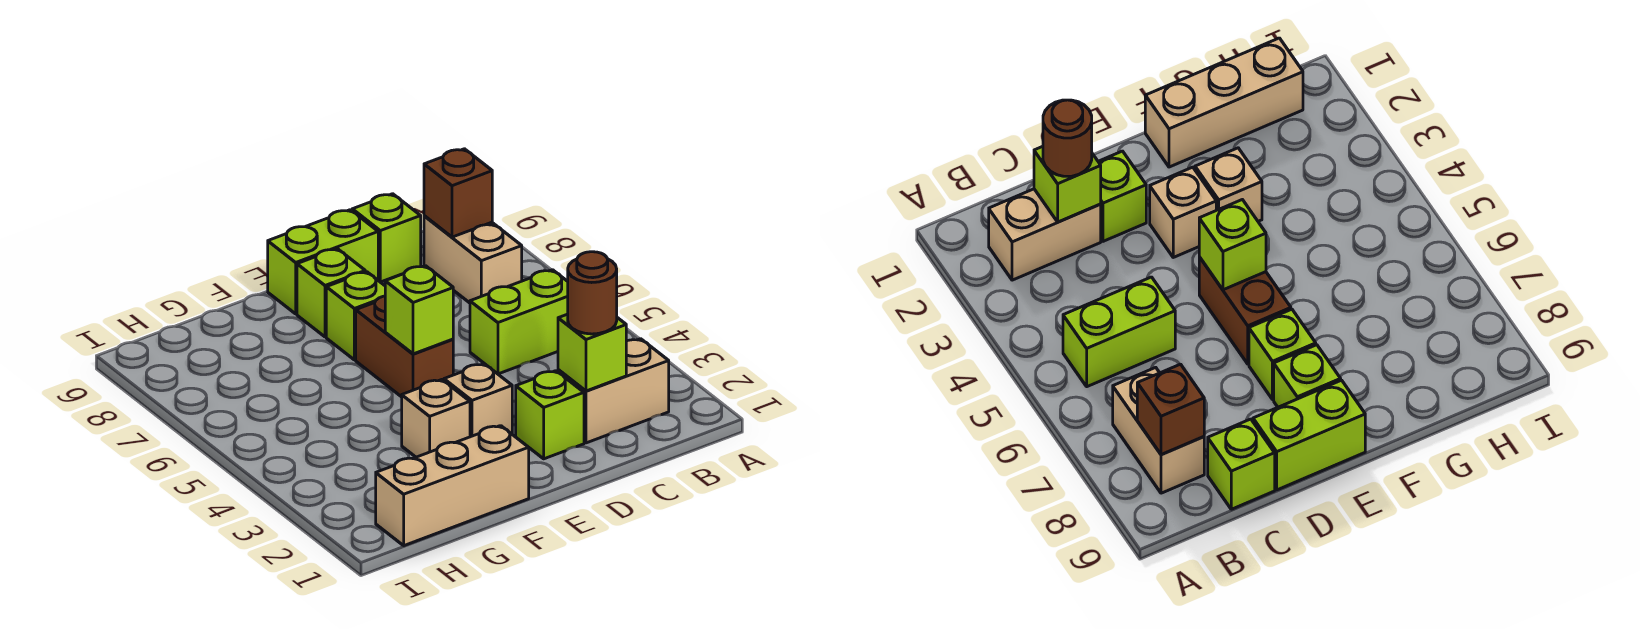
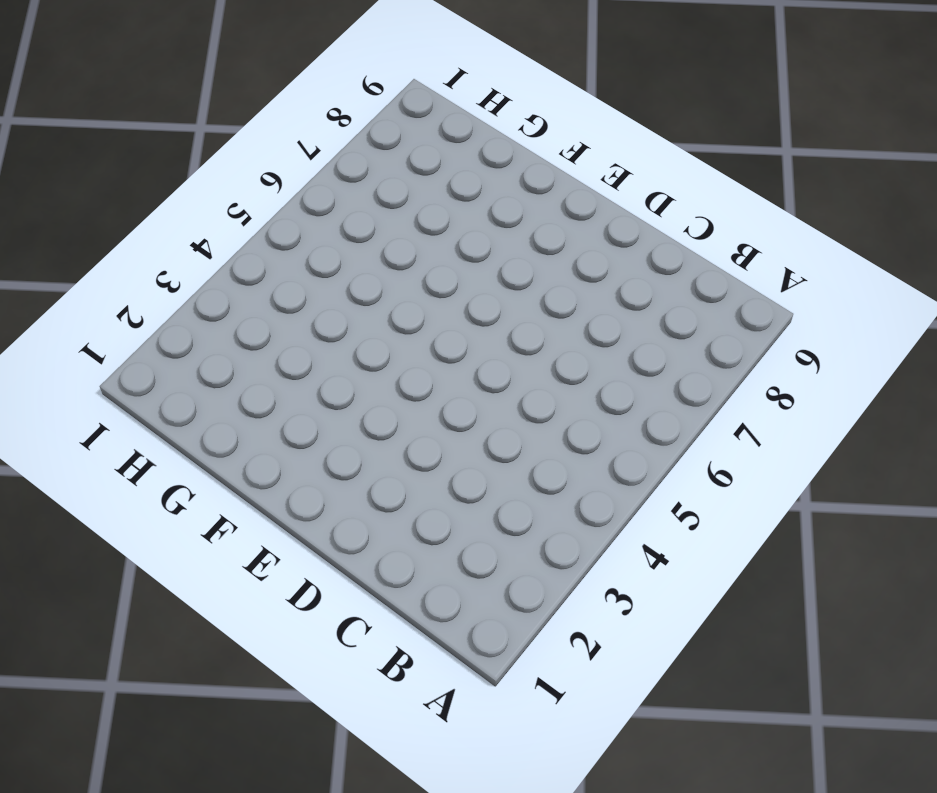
none -> tan brick B2:C2 level 1
none -> lime brick B5:C5 level 1
none -> tan brick B7:B8 level 1

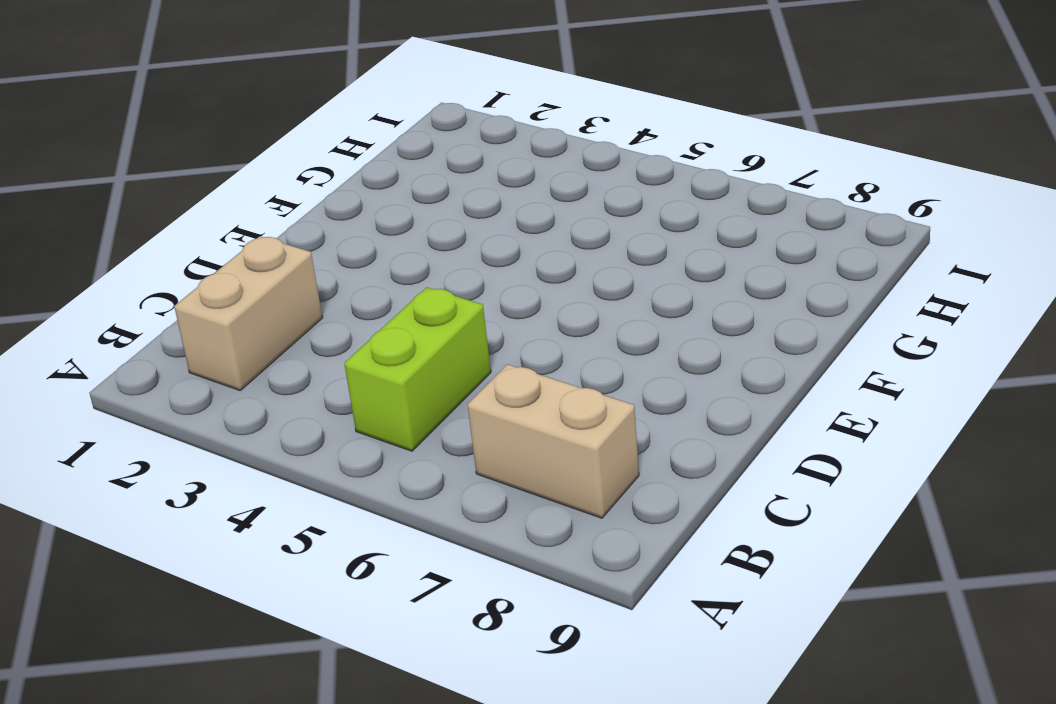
none -> lime brick C9 level 1
none -> lime brick D2 level 1
none -> lime brick D9:E9 level 1

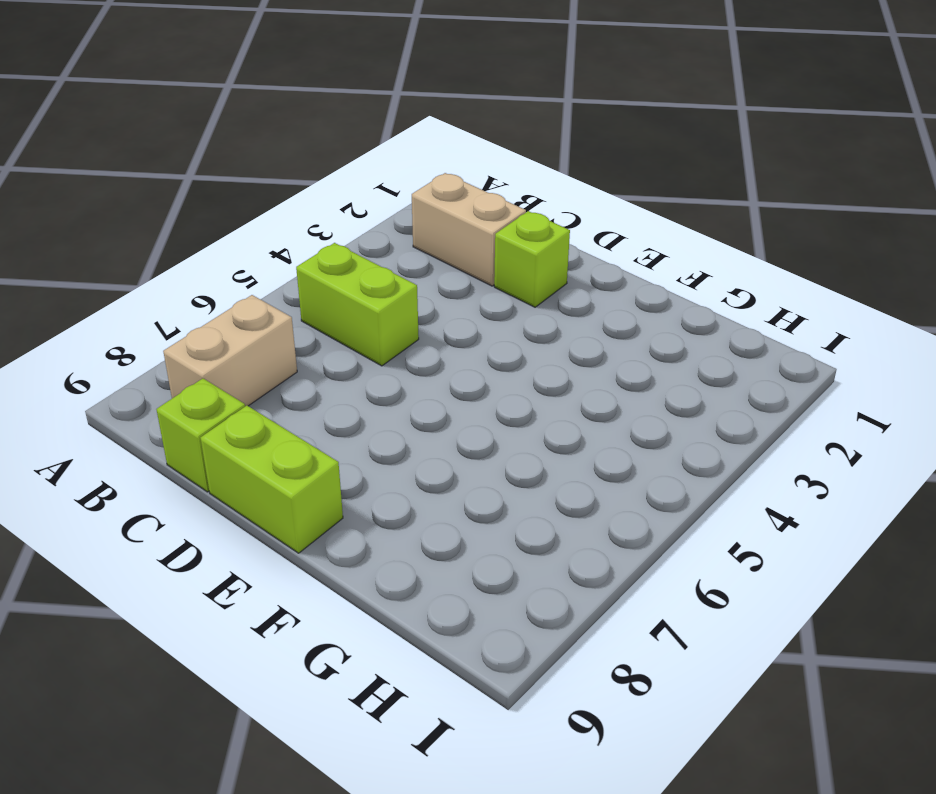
none -> tan brick E3 level 1
none -> brown brick E5:E6 level 1
none -> lime brick E7 level 1

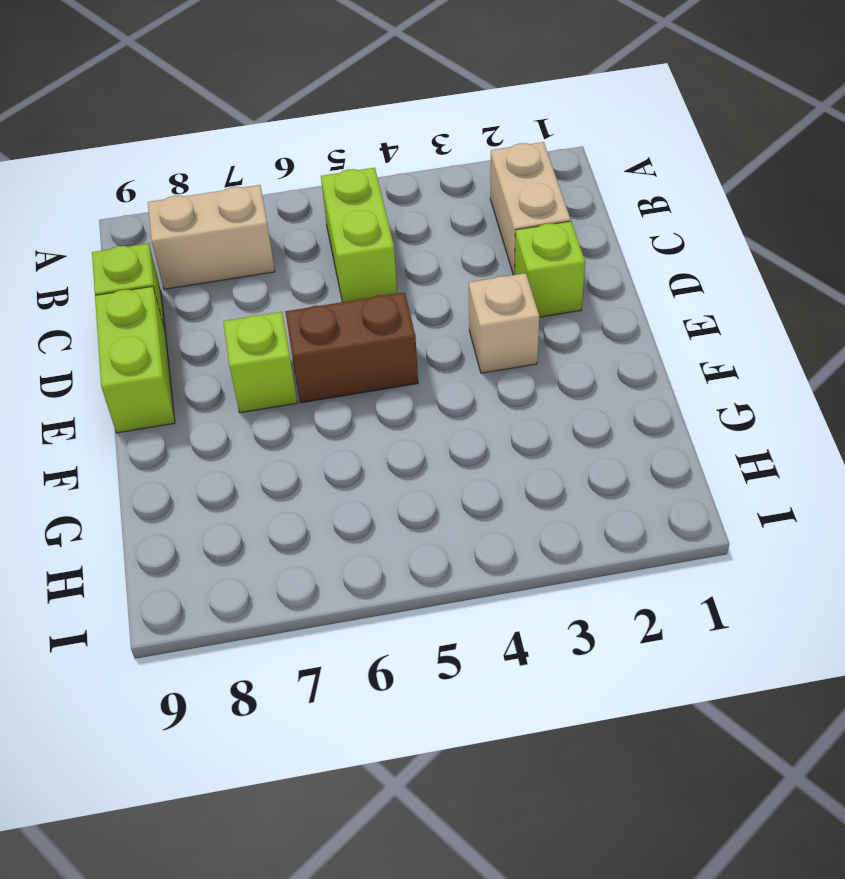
none -> lime brick E8 level 1
none -> tan brick F1:H1 level 1
none -> tan brick F3 level 1

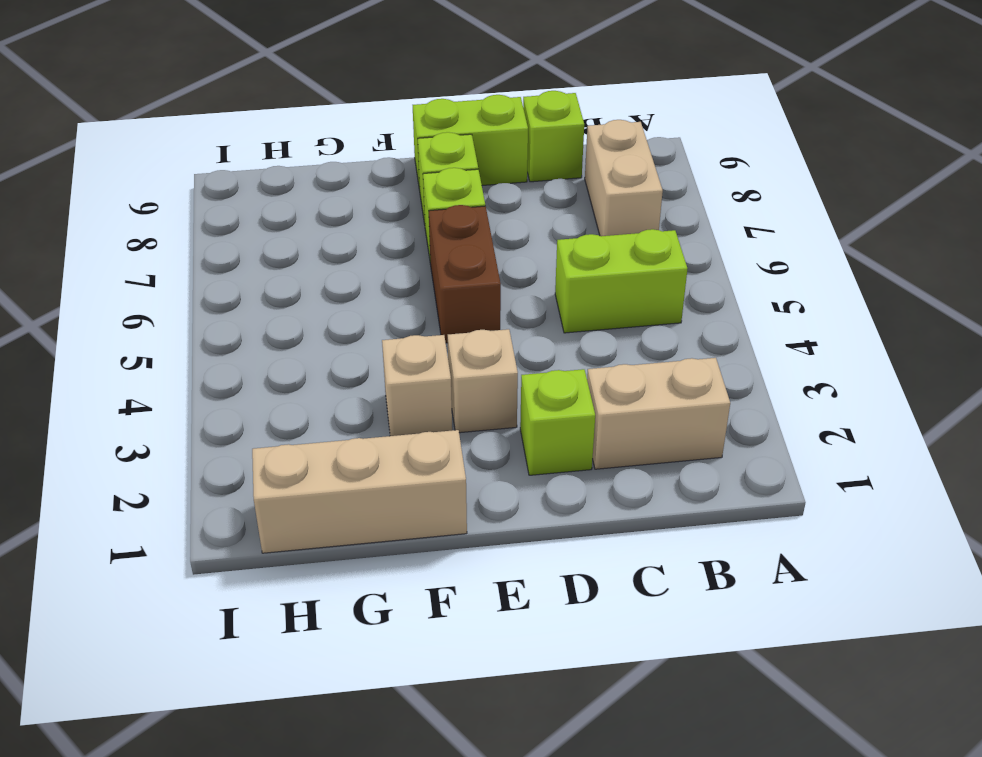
none -> brown brick B8 level 2
none -> lime brick C2 level 2
none -> lime brick E5 level 2

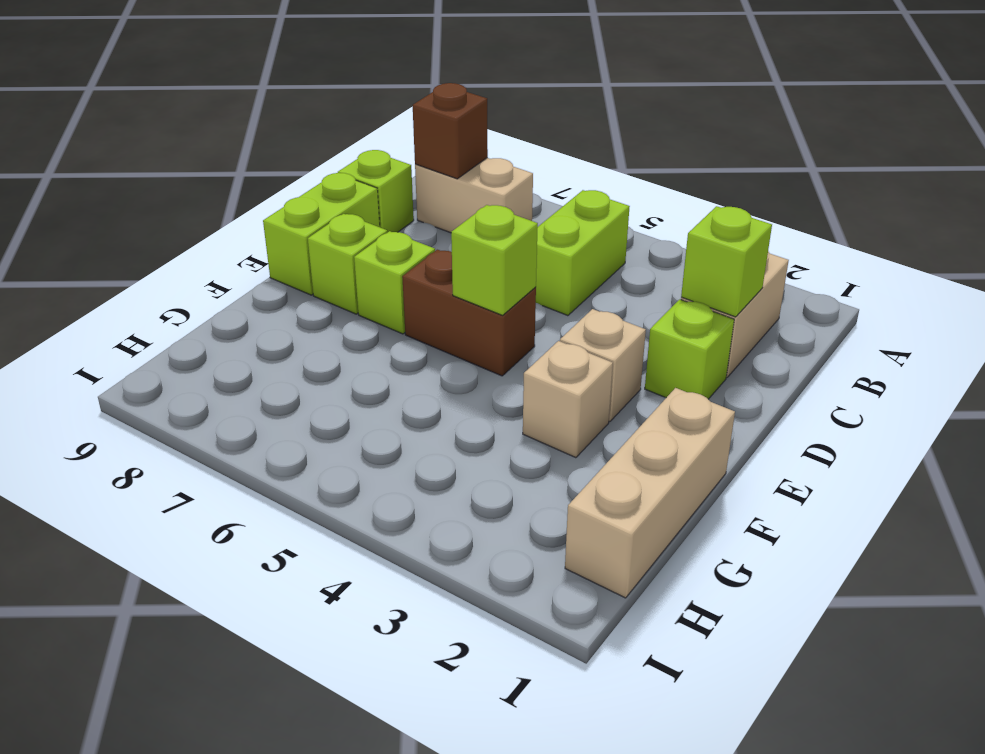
none -> brown round brick C2 level 3

